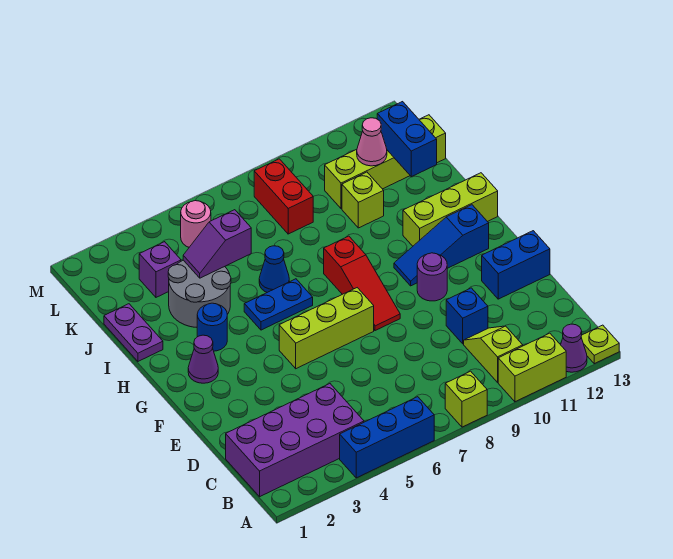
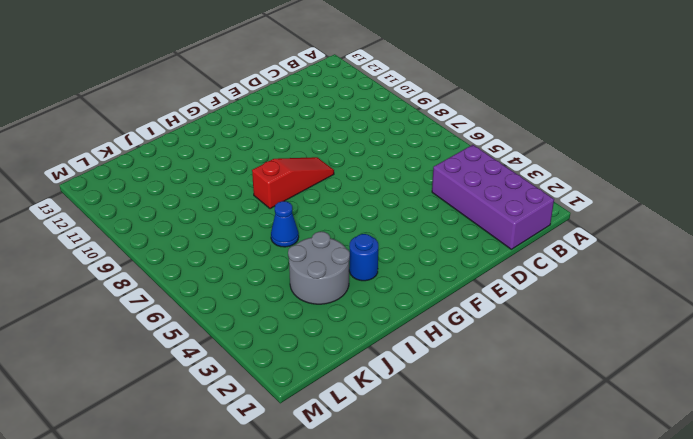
none -> blue brick A4:A6 level 1
none -> lime brick A8 level 1
none -> lime brick A10:A11 level 1

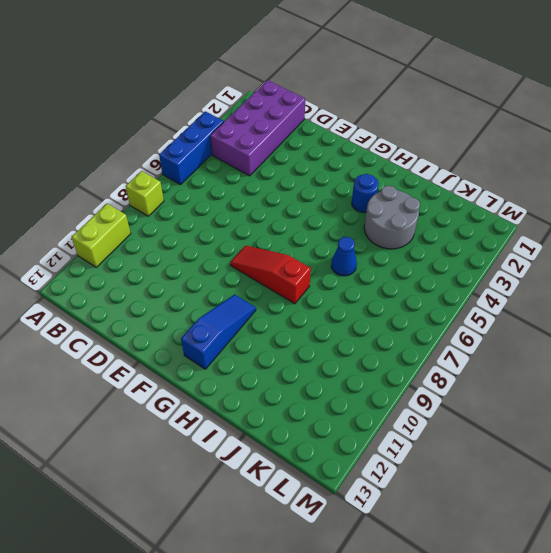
none -> purple cone A12 level 1
none -> lime plate A13 level 1
none -> lime slope B10:C10 level 1 top B

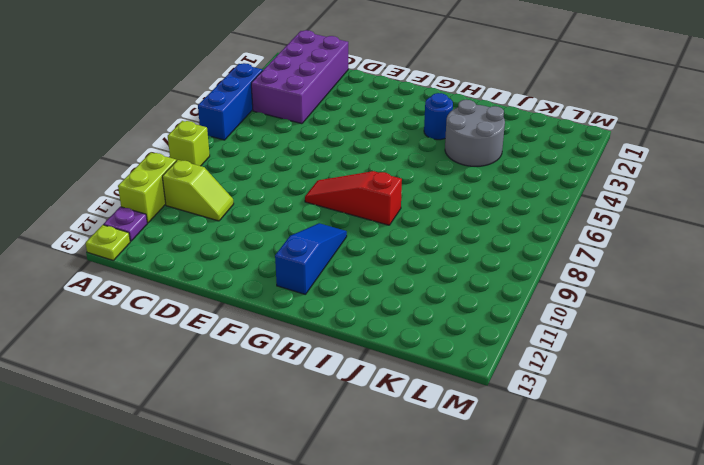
purple plate A12 level 1 -> purple cone A12 level 1
none -> blue brick D10 level 1
none -> blue brick E12:E13 level 1
none -> lime brick F5:F7 level 1

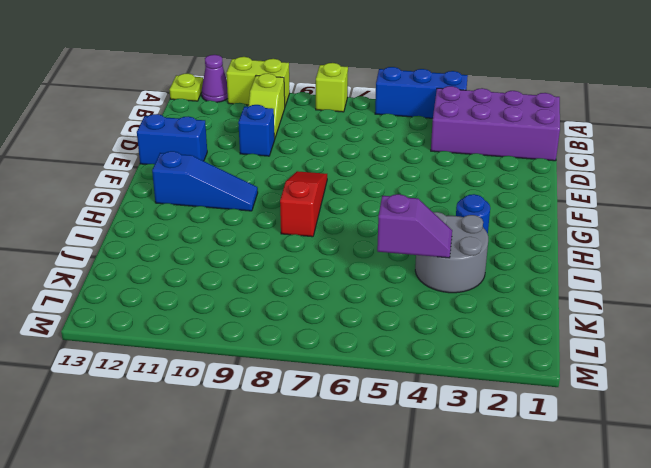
none -> lime brick F5:F7 level 1
none -> purple round brick F10 level 1
none -> purple cone G2 level 1

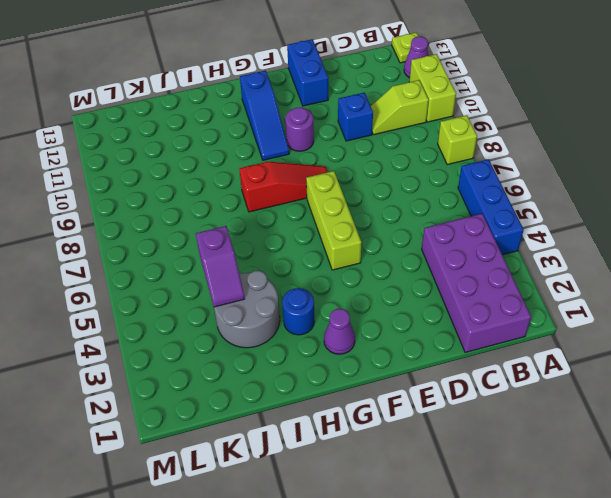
none -> blue plate H5:H6 level 1
none -> lime brick H11:H13 level 1
none -> purple plate I1:J1 level 1

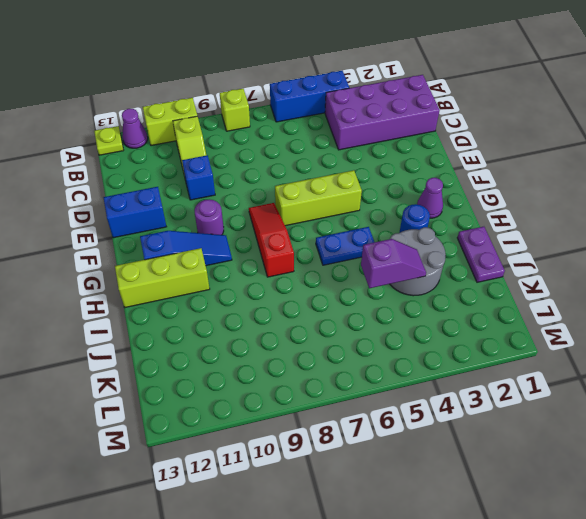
none -> blue cone I6 level 1
none -> lime brick J10 level 1
none -> purple brick K3 level 1

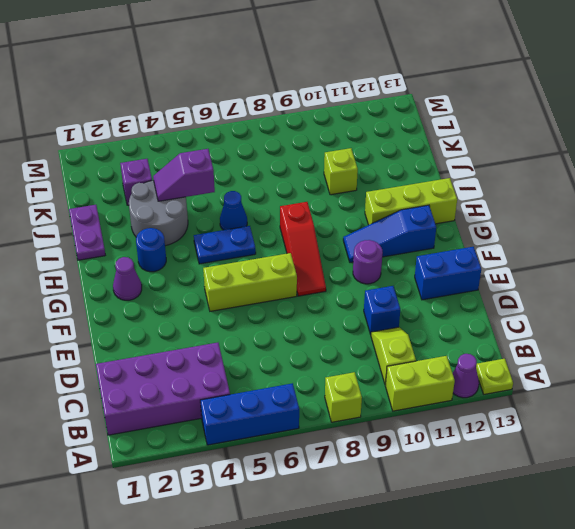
none -> red brick K8:L8 level 1
none -> lime brick K10:K13 level 1
none -> pink round brick L5 level 1

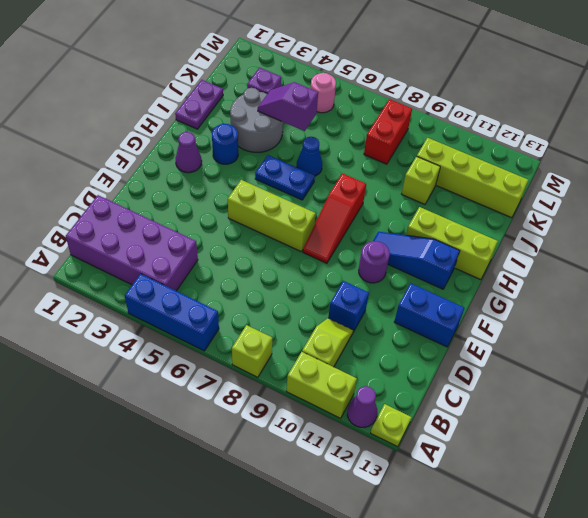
none -> blue brick J12:K12 level 2
none -> pink cone K11 level 2

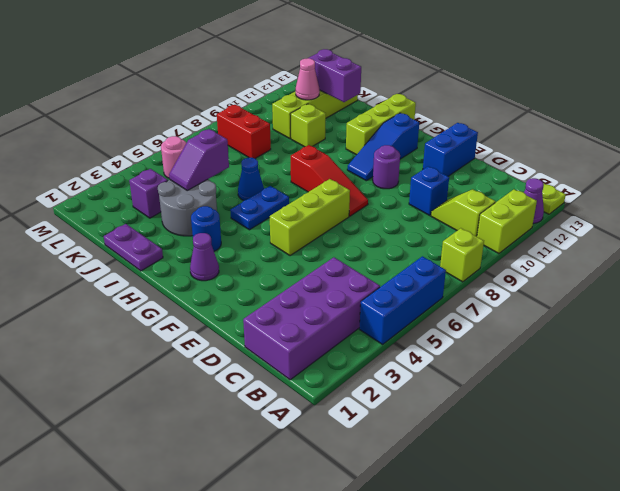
purple brick J12:K12 level 2 -> blue brick J12:K12 level 2

